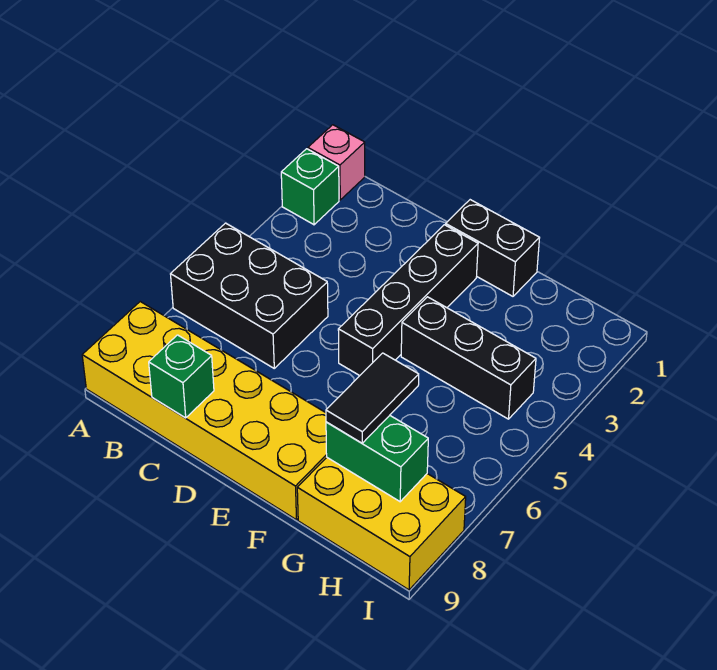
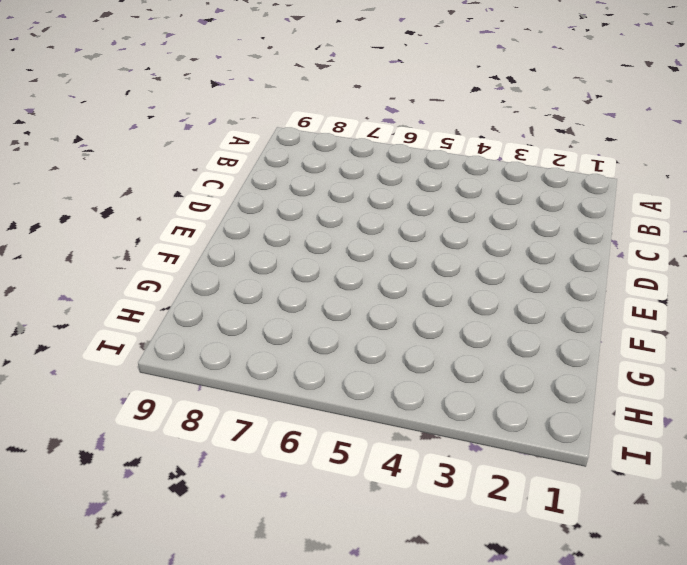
none -> pink brick A1 level 1
none -> green brick A2 level 1

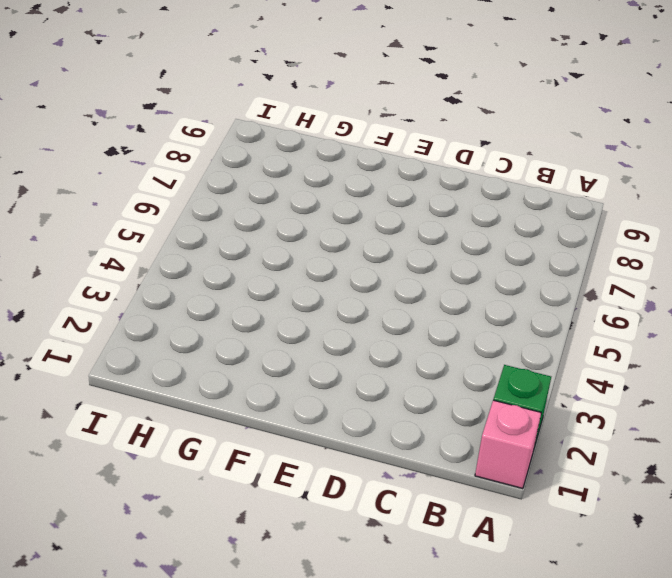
none -> black brick A5:C6 level 1
none -> yellow brick A8:F9 level 1

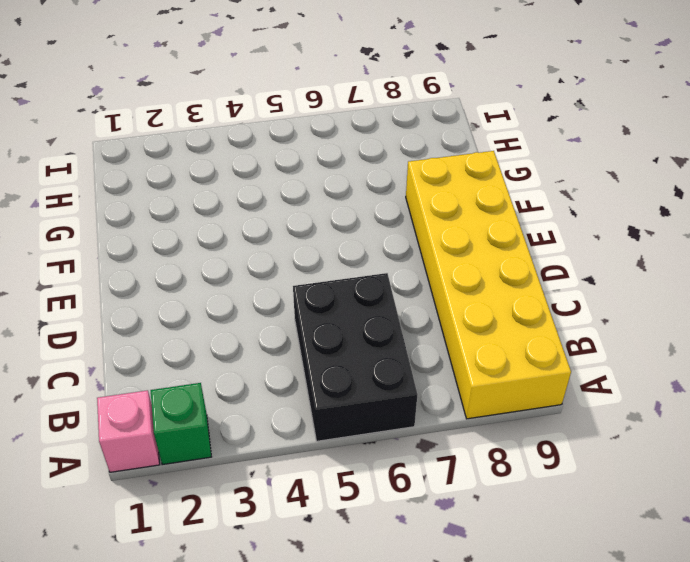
none -> black brick E1:F1 level 1
none -> black brick E2:E5 level 1

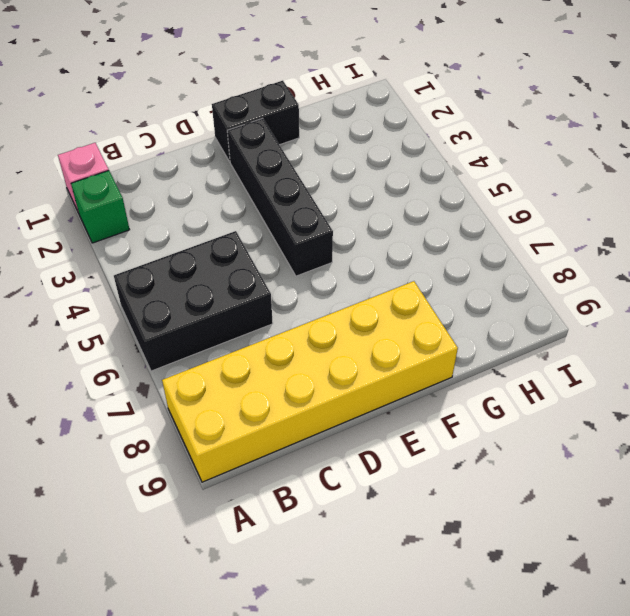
none -> black brick F4:H4 level 1
none -> yellow brick G8:I9 level 1

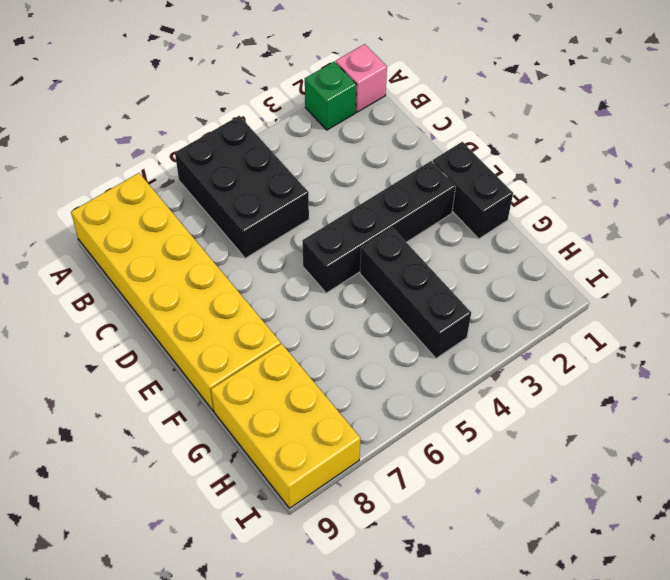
none -> green brick C9 level 2
none -> green brick G8:H8 level 2

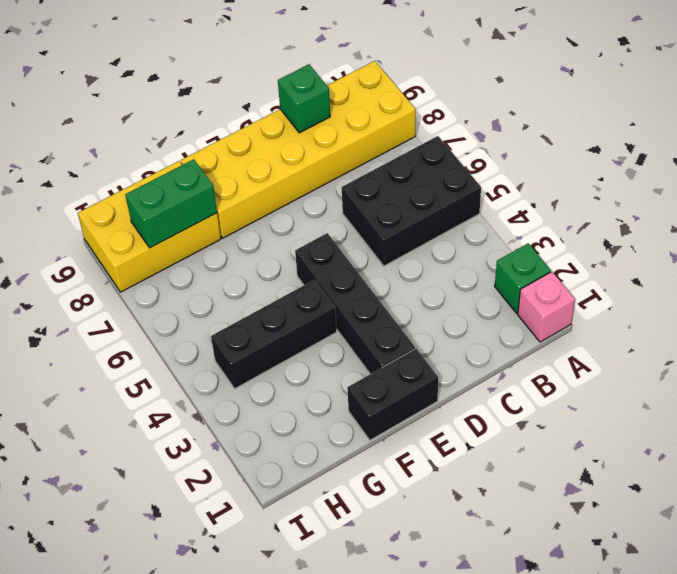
none -> black tile G7:G8 level 3

